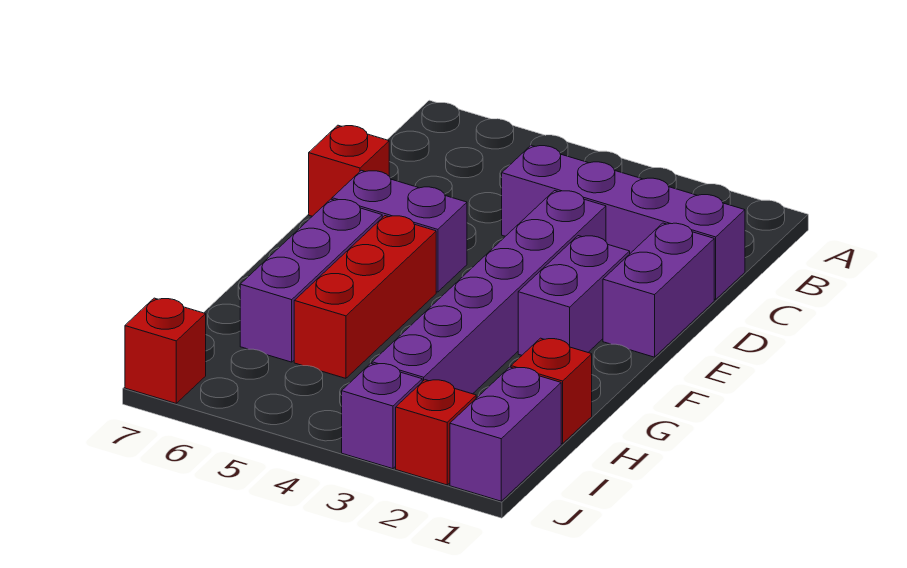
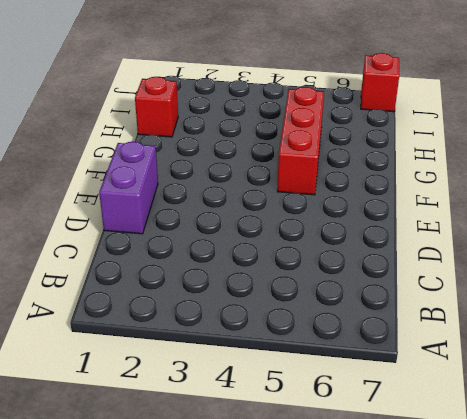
none -> purple brick C1:C4 level 1
none -> purple brick D3:I3 level 1
none -> red brick D7 level 1

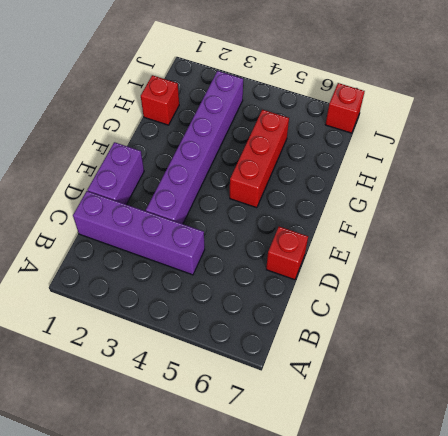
none -> purple brick E2:F2 level 1
none -> purple brick E5:E6 level 1
none -> purple brick F6:H6 level 1

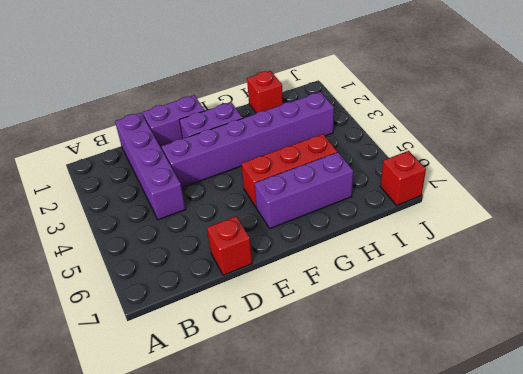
none -> purple brick E5:E6 level 1
none -> purple brick I1:J1 level 1
none -> red brick J2 level 1

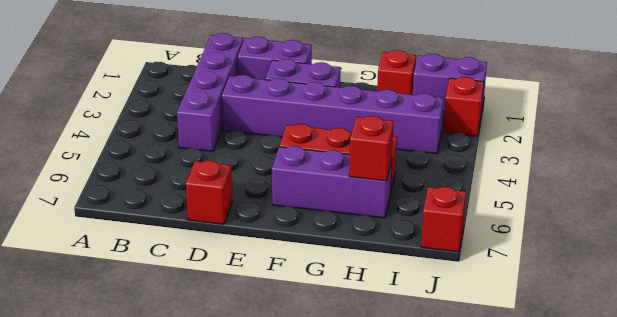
red brick H6 level 2 -> none
none -> purple brick E5:E6 level 1
none -> purple brick J3 level 1

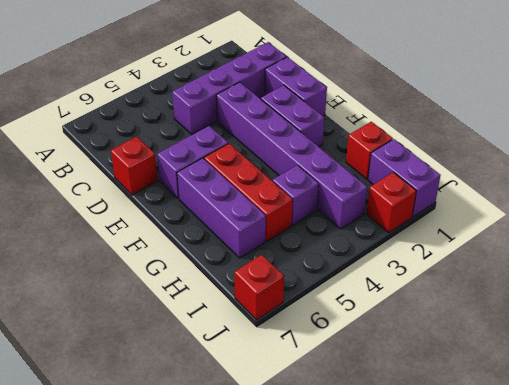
purple brick H4 level 1 -> purple brick J3 level 1

